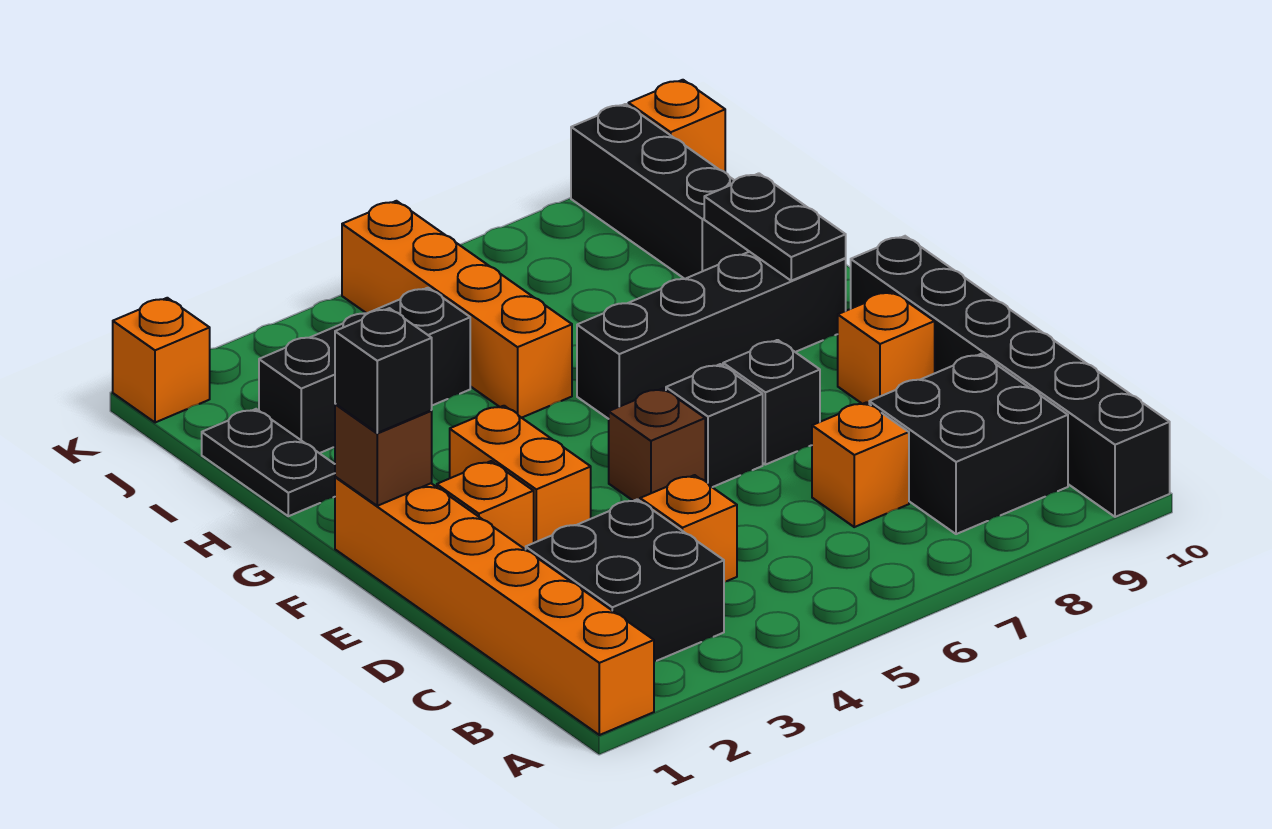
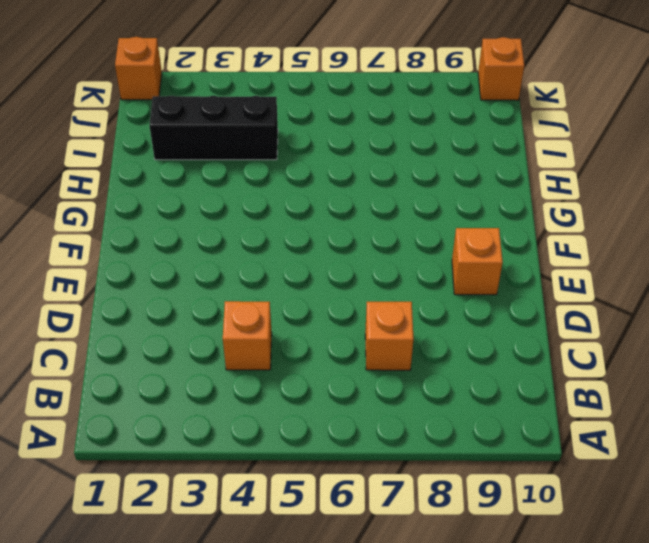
none -> orange brick A1:F1 level 1
none -> black brick A10:F10 level 1
none -> black brick B2:C3 level 1

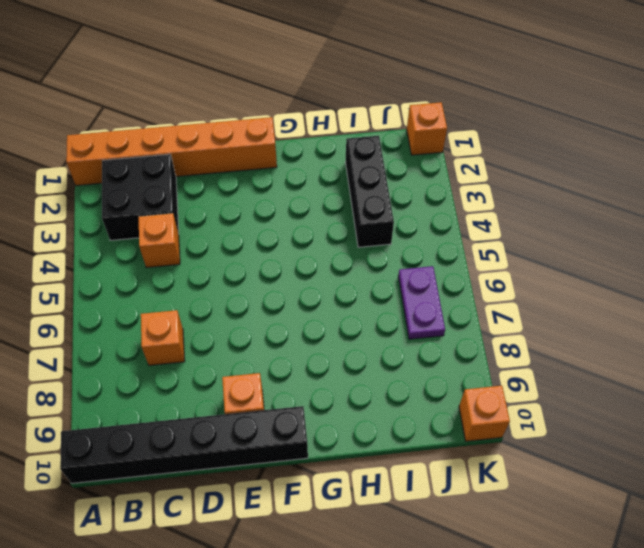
purple plate J6:J7 level 1 -> none
none -> black brick B8:C9 level 1
none -> orange brick E2 level 1
none -> orange brick E3:F3 level 1

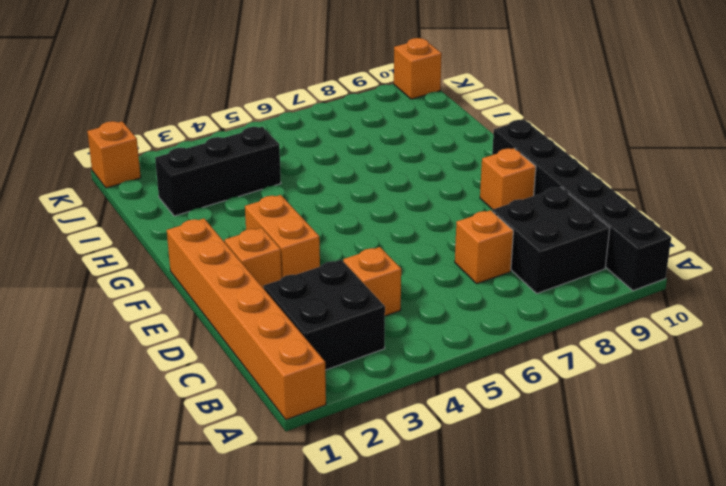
none -> brown brick E5 level 1
none -> black brick E6 level 1
none -> black brick E7 level 1

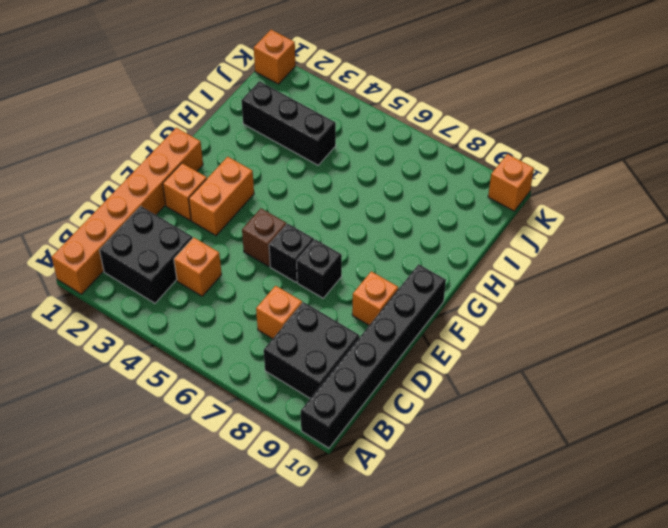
none -> black brick G6:G9 level 1
none -> black plate H1:I1 level 1
none -> orange brick H5:K5 level 1

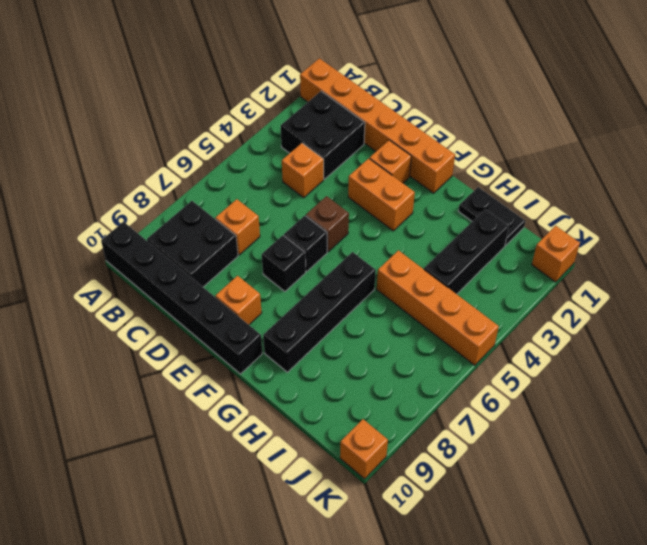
none -> black brick I9:K9 level 1
none -> brown brick F1 level 2
none -> black plate G9:H9 level 2

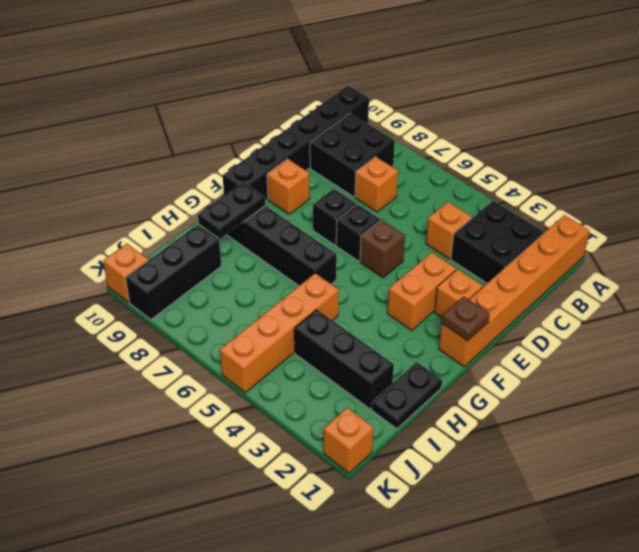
brown plate F1 level 2 -> brown brick F1 level 2
none -> black brick F1 level 3

